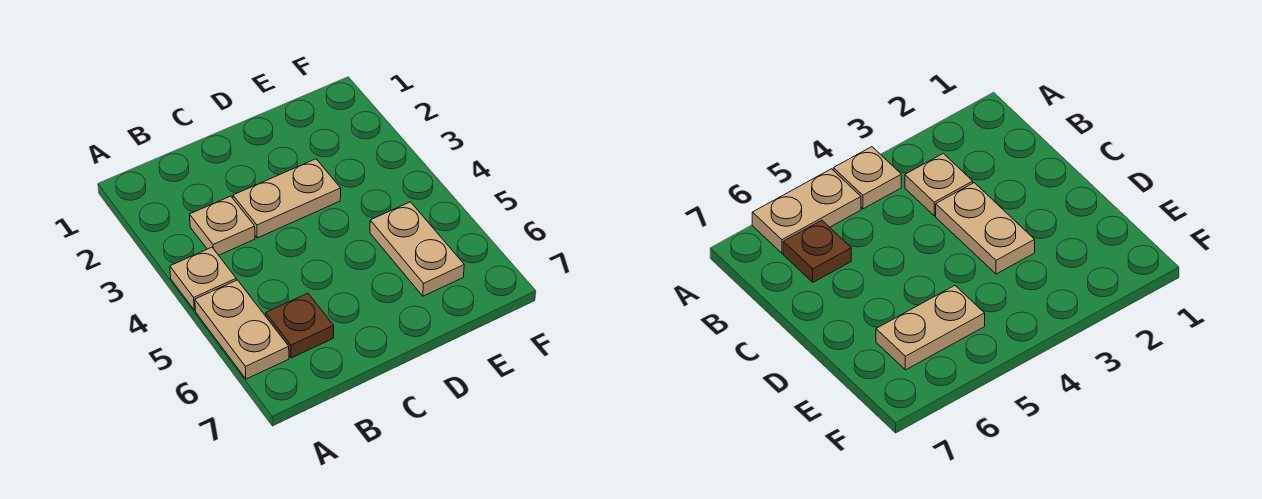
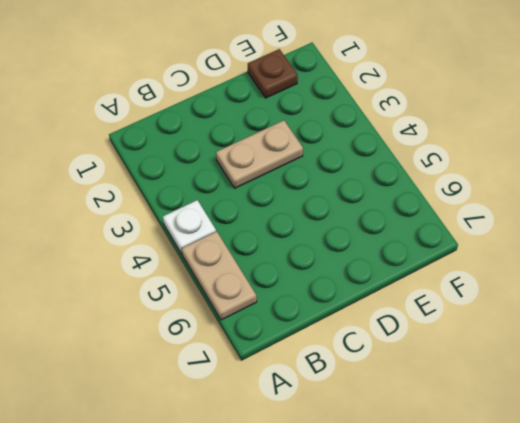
white plate A4 level 1 -> tan plate A4 level 1
brown plate E1 level 1 -> brown plate B6 level 1
none -> tan plate B3 level 1
none -> tan plate E5:E6 level 1

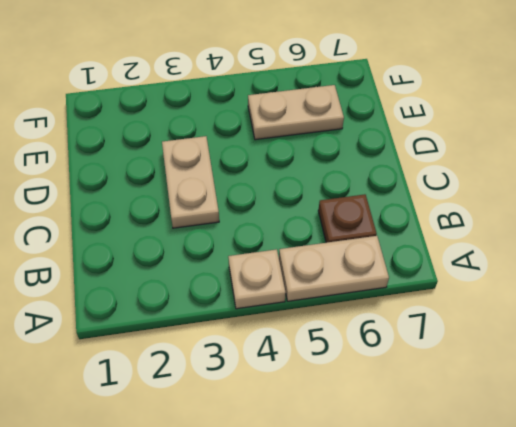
none -> tan plate B3 level 1

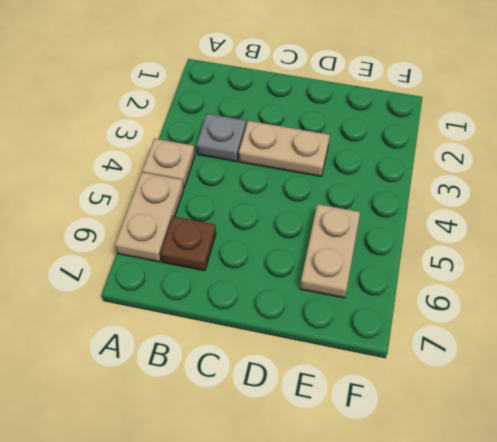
grey plate B3 level 1 -> tan plate B3 level 1

